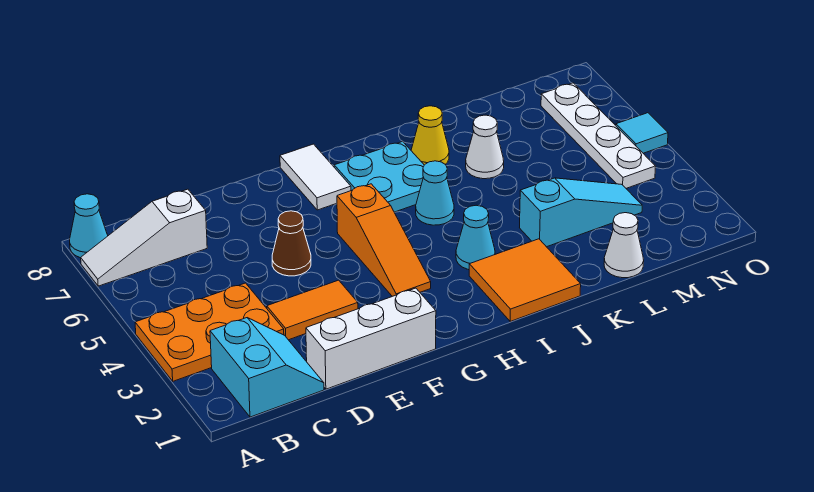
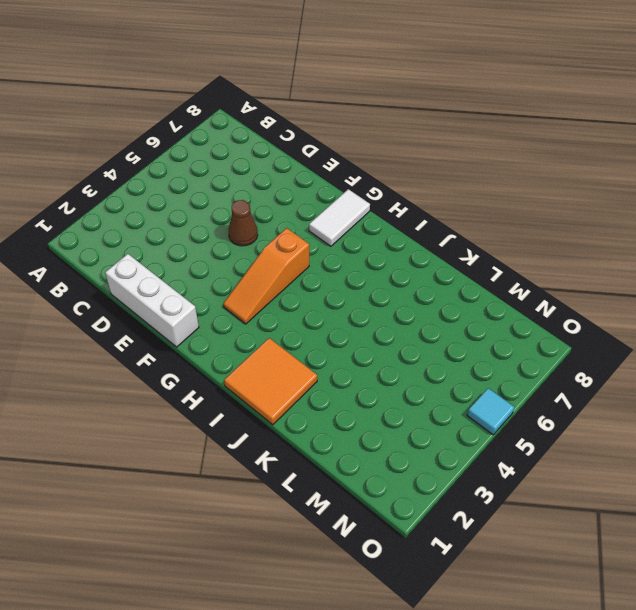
none -> orange plate A3:C4 level 1
none -> white slope A7:C7 level 1 top C
none -> cyan cone A8 level 1

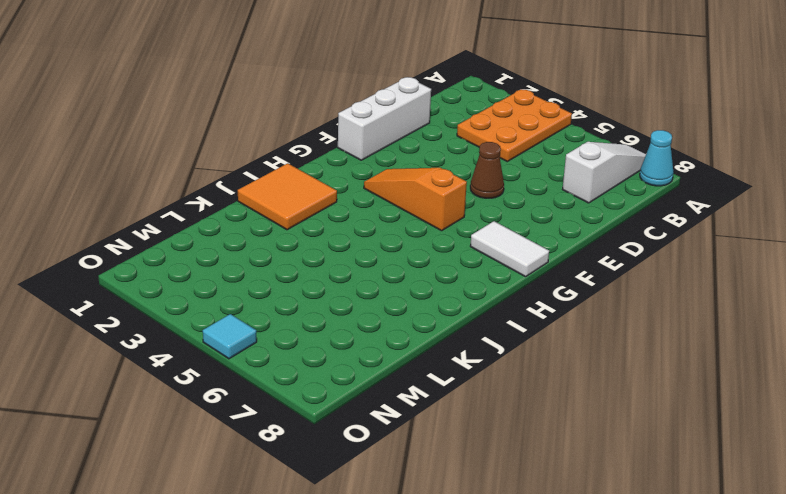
none -> cyan slope B1:C2 level 1 top B
none -> orange tile D3:E3 level 1
none -> cyan plate H6:I7 level 1

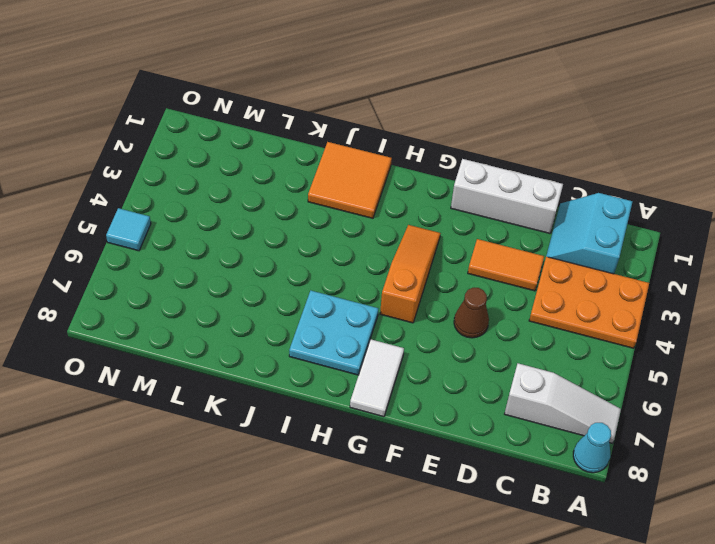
none -> cyan cone I3 level 1
none -> cyan cone I5 level 1
none -> yellow cone J7 level 1

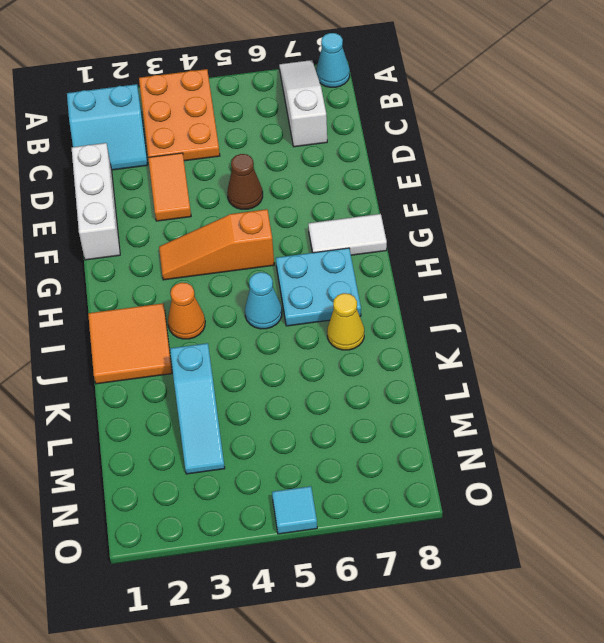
orange cone I3 level 1 -> cyan cone I3 level 1
none -> white cone K6 level 1
none -> white cone L1 level 1
none -> white plate N4:N7 level 1

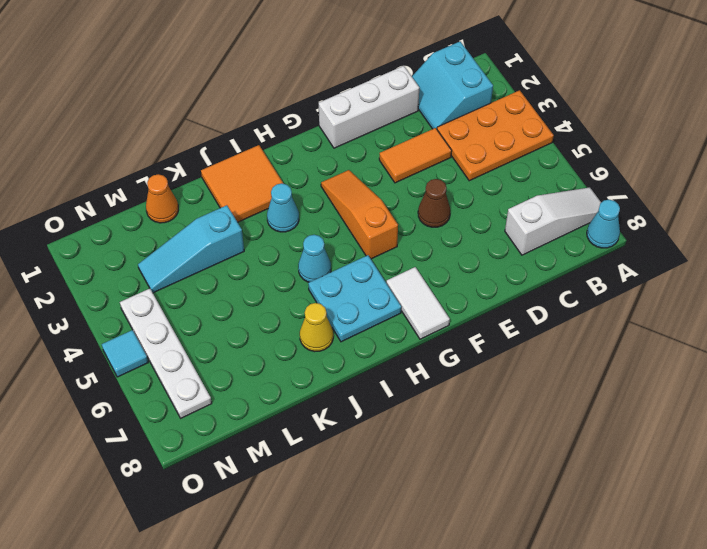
orange cone L1 level 1 -> white cone L1 level 1
none -> white cone K6 level 1

